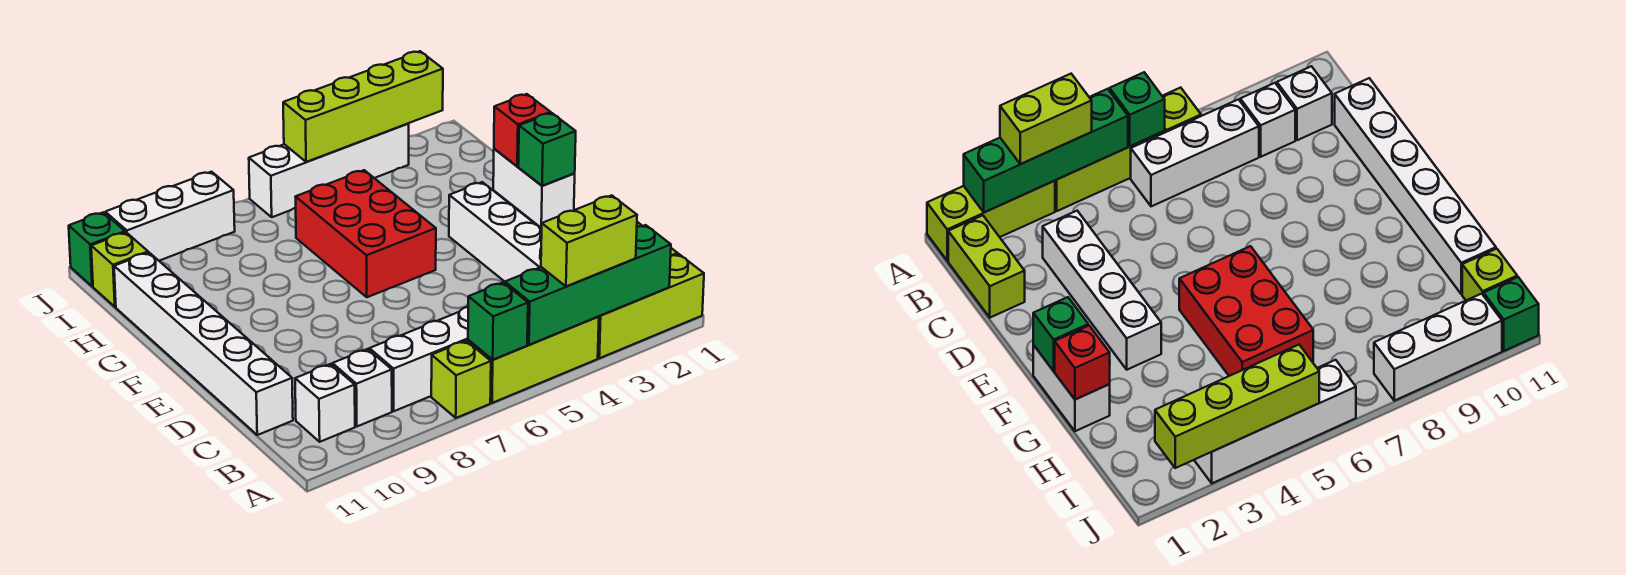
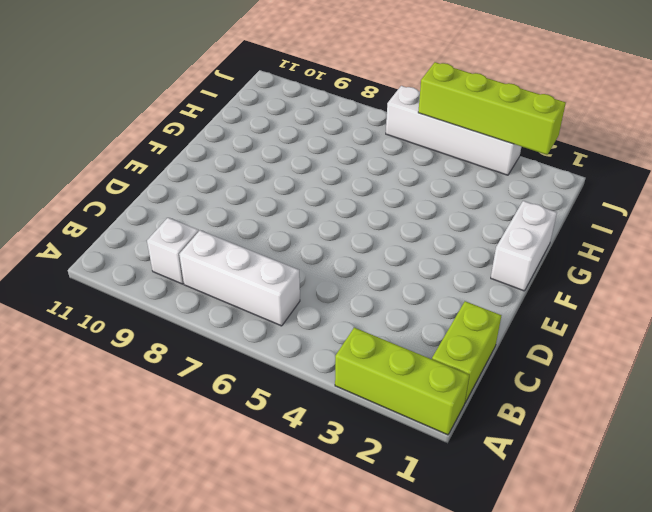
none -> lime brick A4:A6 level 1
none -> lime brick A7 level 1
none -> white brick B10 level 1

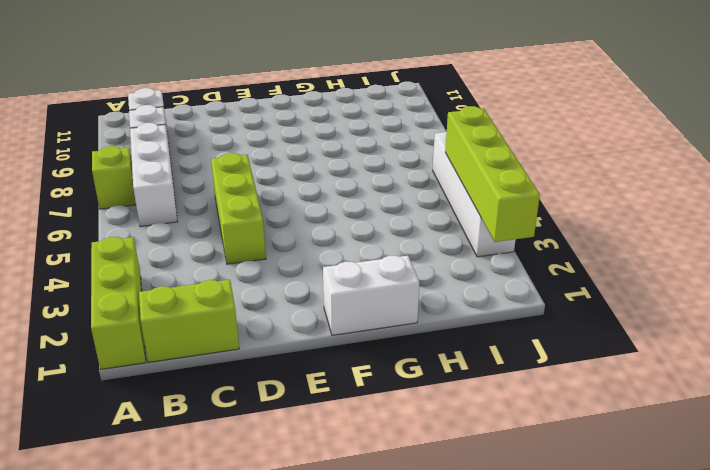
lime brick D4:D6 level 1 -> lime brick A4:A6 level 1
none -> white brick C3:F3 level 1
none -> white brick C11:H11 level 1
none -> red brick F5:H6 level 1

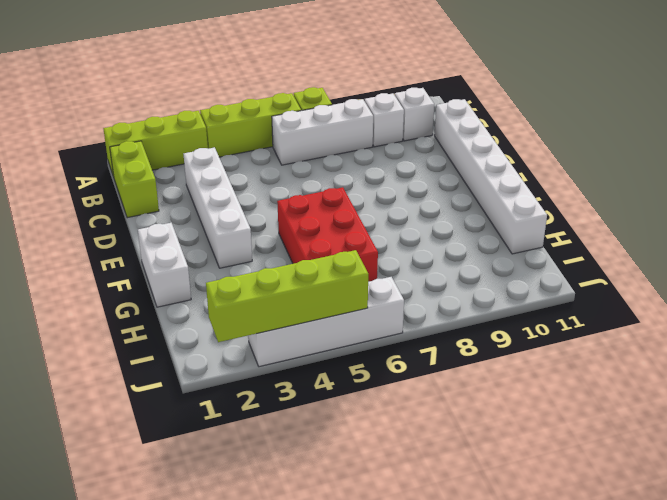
none -> lime brick I11 level 1
none -> white brick J8:J10 level 1
none -> green brick J11 level 1

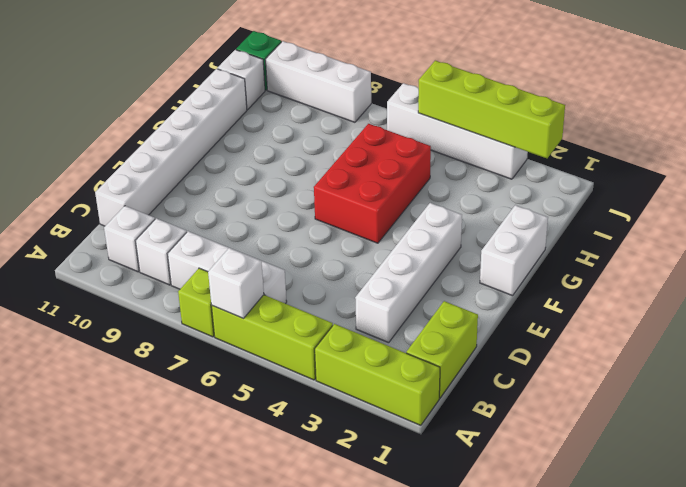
white brick A6 level 2 -> green brick A6 level 2
white brick I11 level 1 -> lime brick I11 level 1
none -> green brick A2:A5 level 2
none -> green brick F1 level 2
none -> red brick G1 level 2

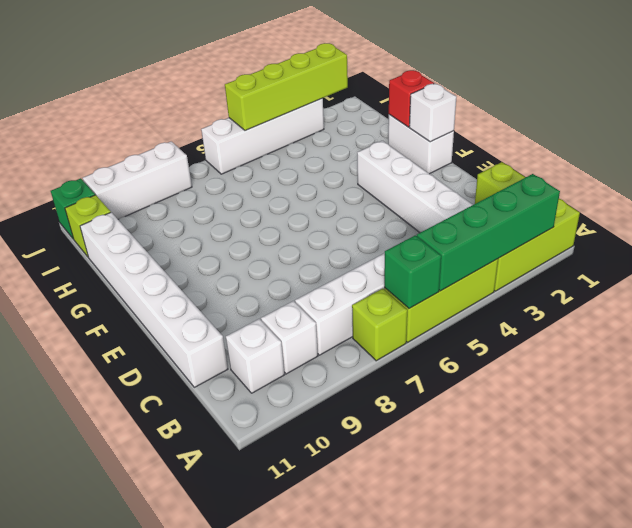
white brick F1 level 2 -> green brick F1 level 2
none -> red brick F5:H6 level 1
none -> lime brick A3:A4 level 3

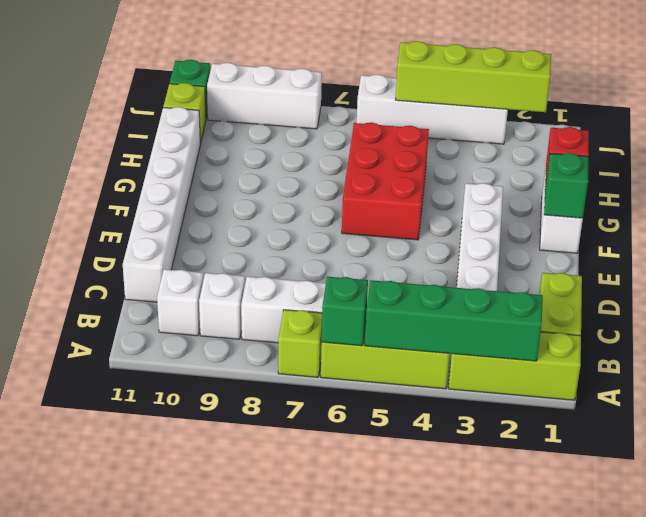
none -> lime brick A3:A4 level 3

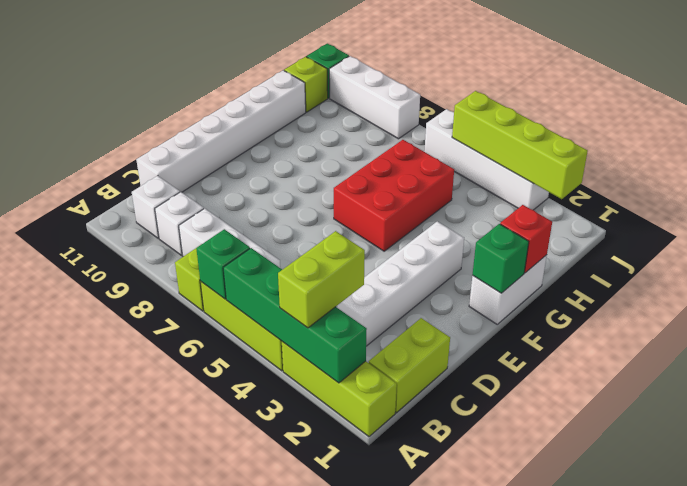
lime brick A3:B3 level 3 -> lime brick A3:A4 level 3

